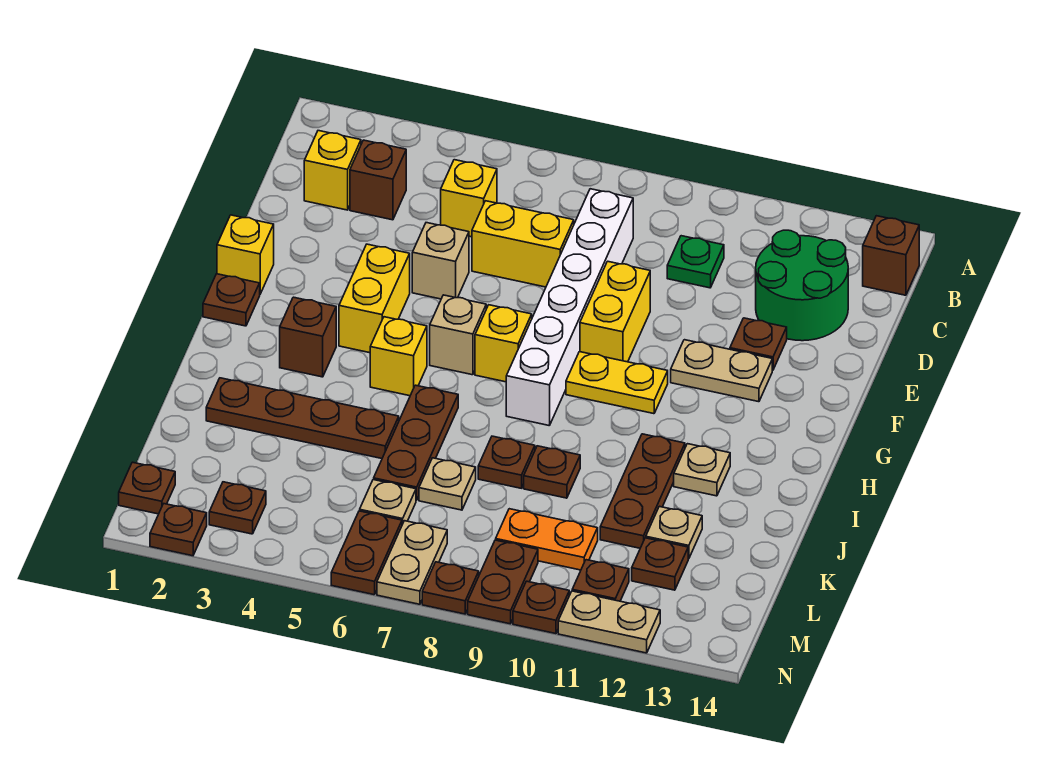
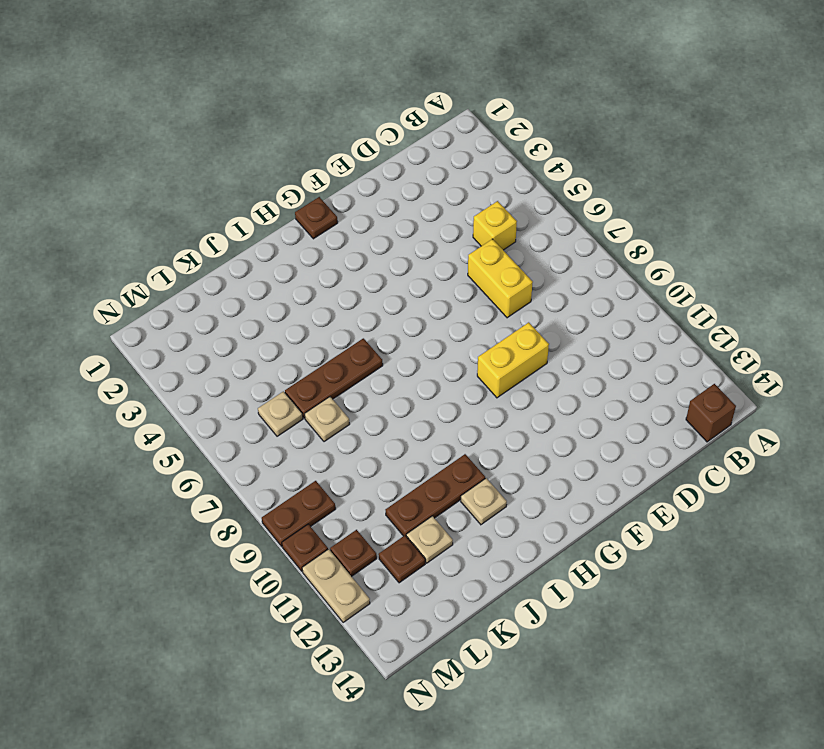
none -> yellow brick C2 level 1
none -> brown brick C3 level 1
none -> white brick C8:H8 level 1
none -> green plate C10 level 1

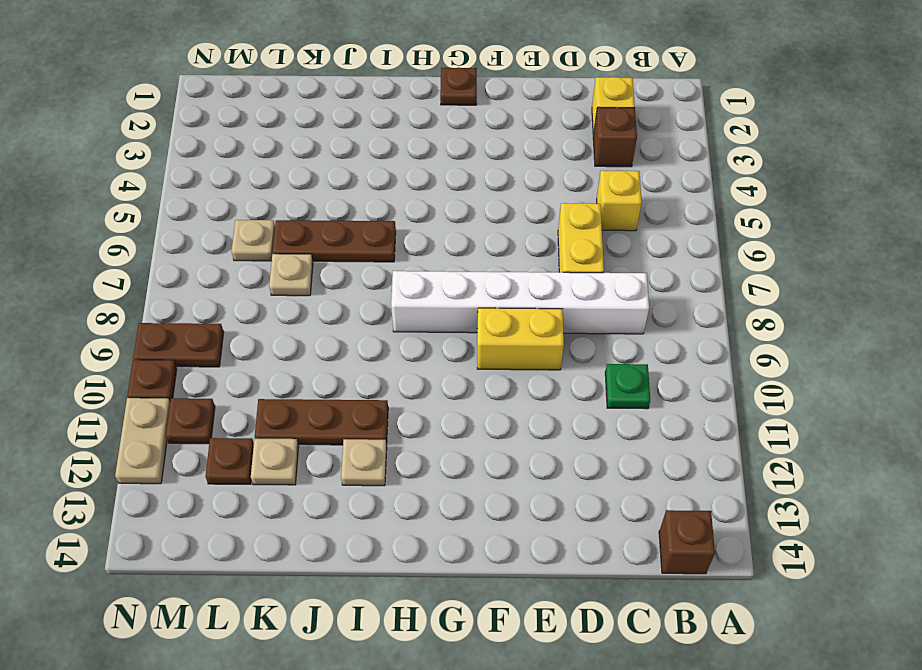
none -> green round brick C12:D13 level 1
none -> tan brick E5 level 1
none -> brown plate E12 level 1
none -> yellow brick F1 level 1

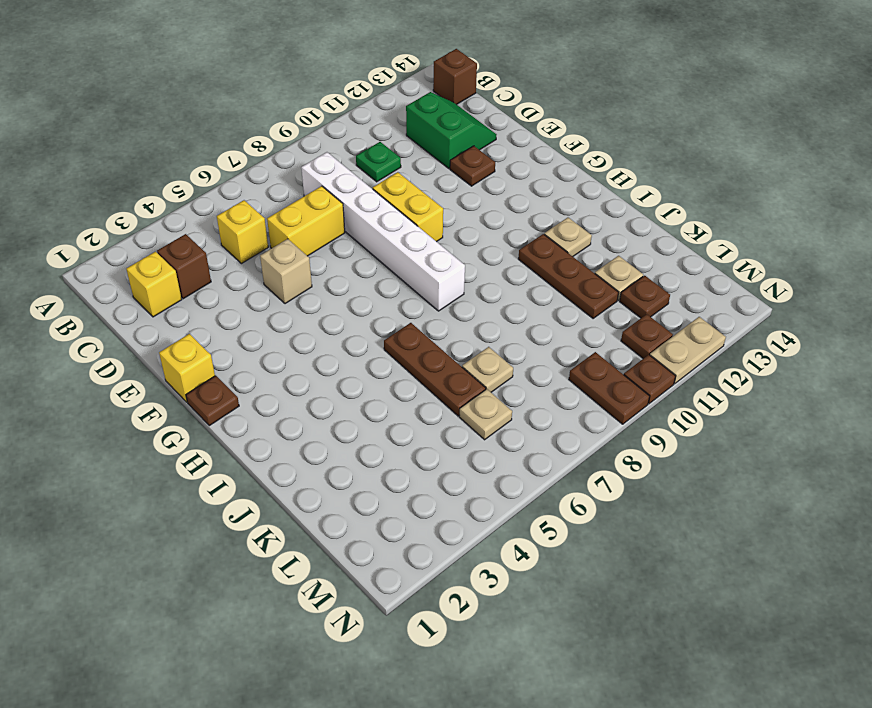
green slope C12:D13 level 1 top 12 -> green round brick C12:D13 level 1
none -> yellow brick F4:G4 level 1
none -> tan plate F11:F12 level 1
none -> tan brick G6 level 1
none -> yellow brick G7 level 1

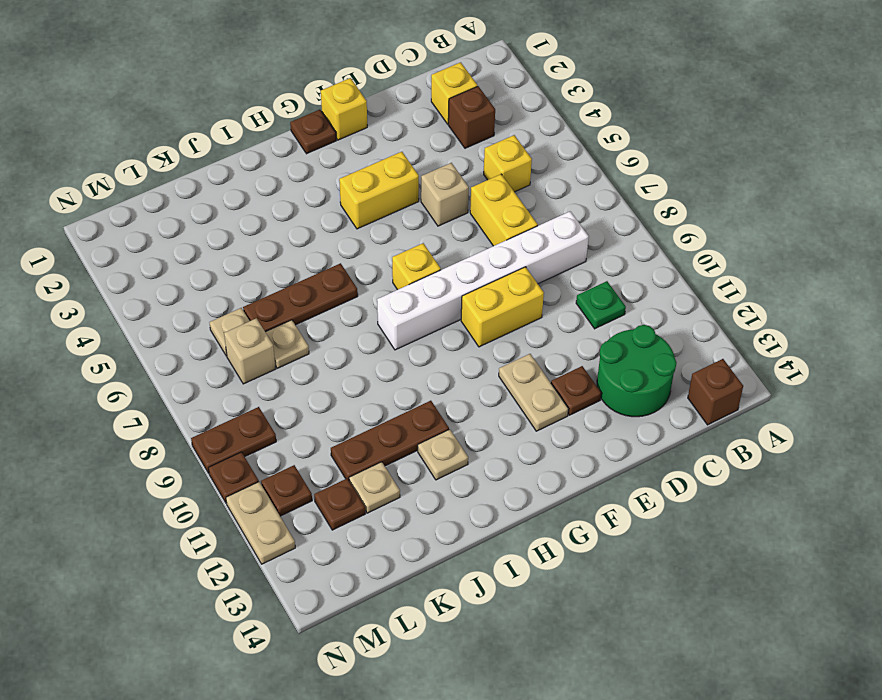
tan brick L7 level 1 -> tan brick G6 level 1
none -> yellow plate G9:G10 level 1
none -> brown brick H3 level 1
none -> yellow brick H5 level 1
none -> brown plate J2:J5 level 1

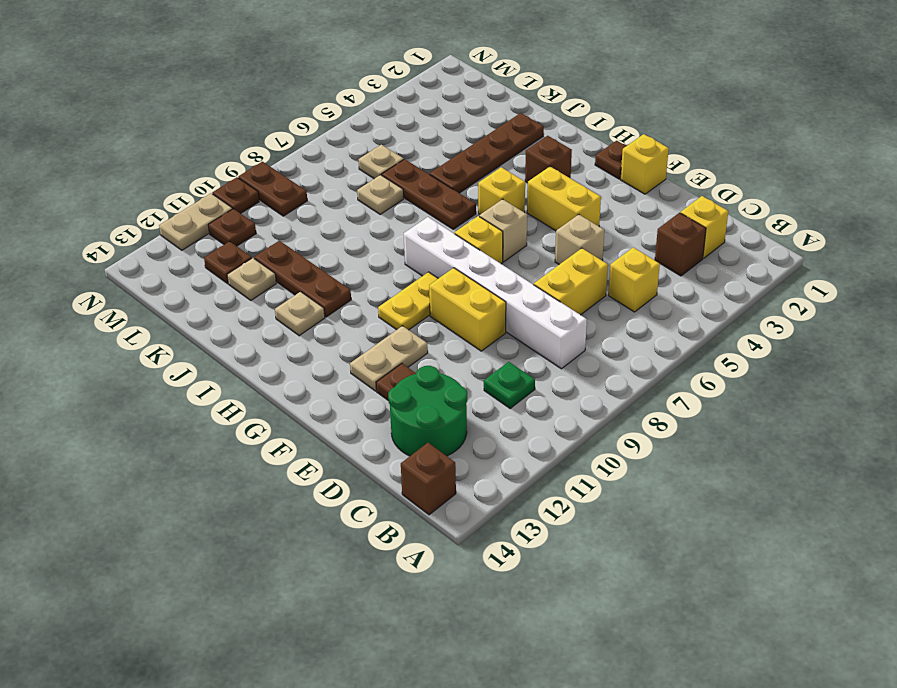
none -> brown plate J8 level 1
none -> brown plate J9 level 1
none -> orange plate L9:L10 level 1
none -> brown plate M1 level 1

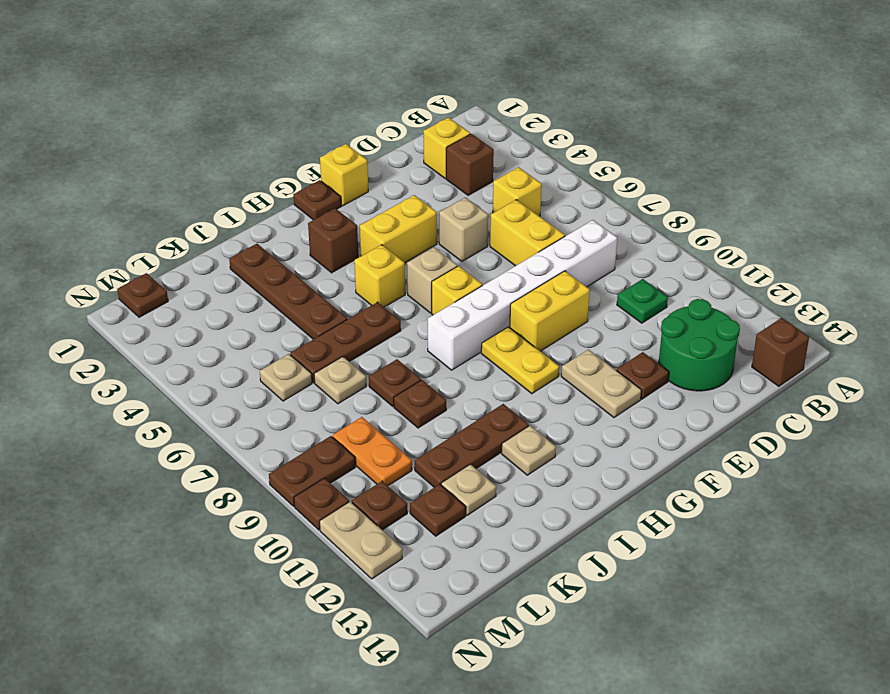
none -> brown plate M3 level 1
none -> brown plate M6:N6 level 1
none -> tan plate M7:N7 level 1
none -> brown plate N2 level 1

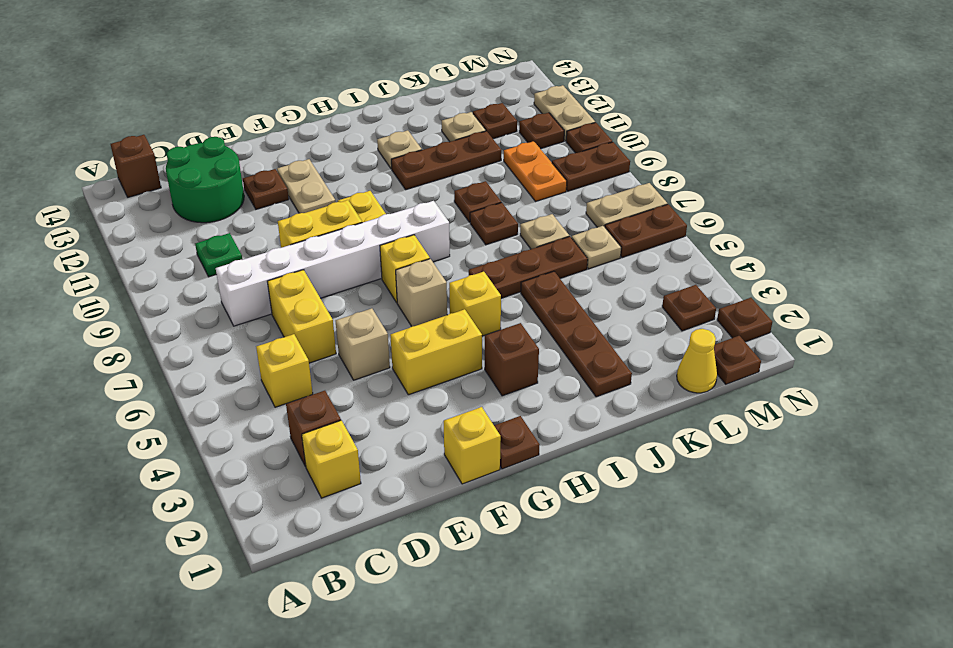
yellow cone L1 level 1 -> none
none -> brown plate N8 level 1

